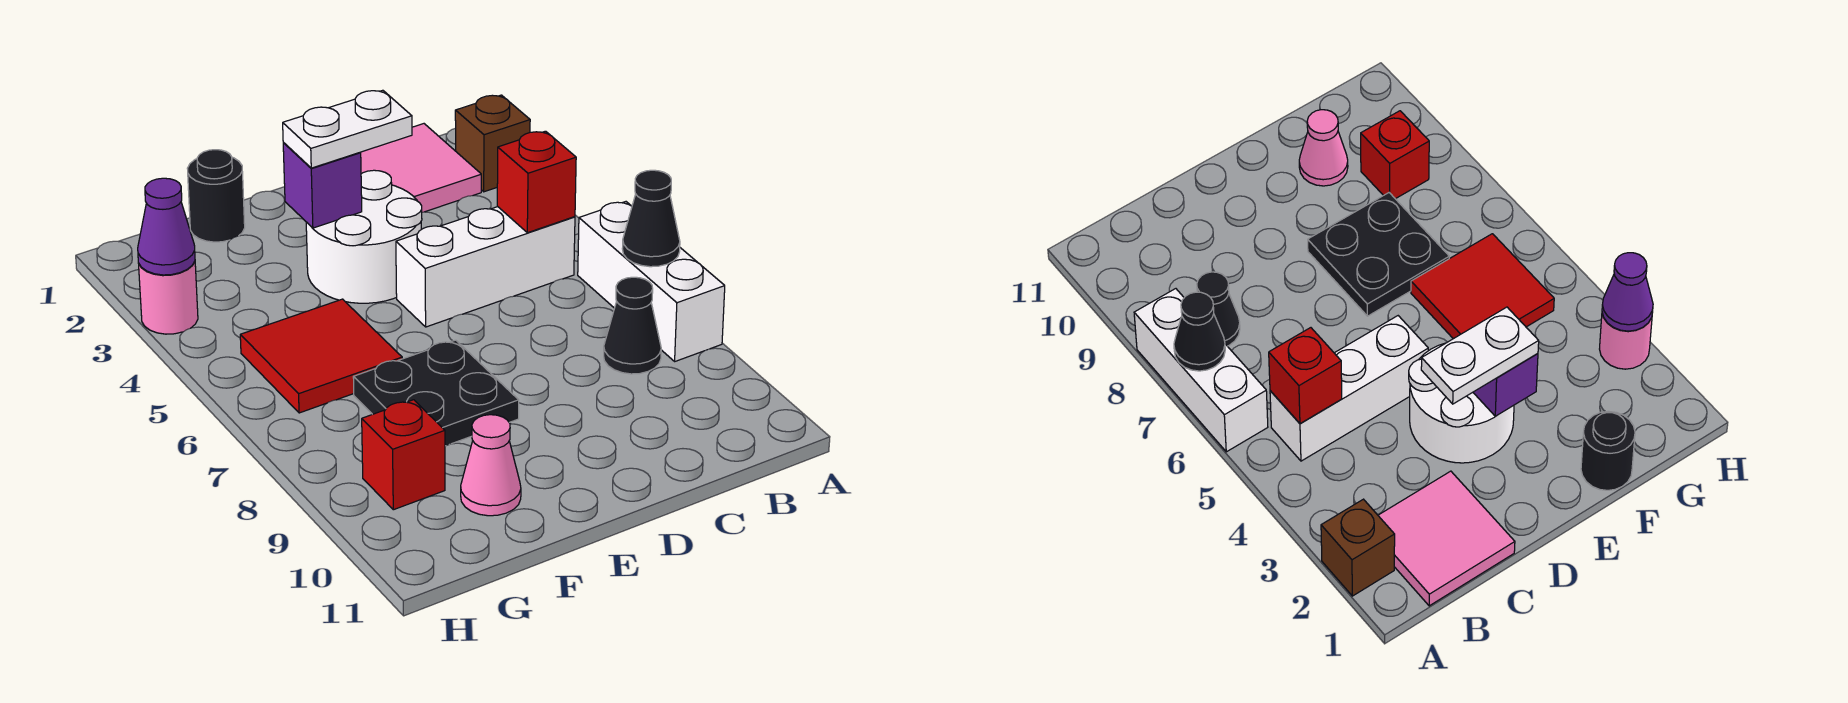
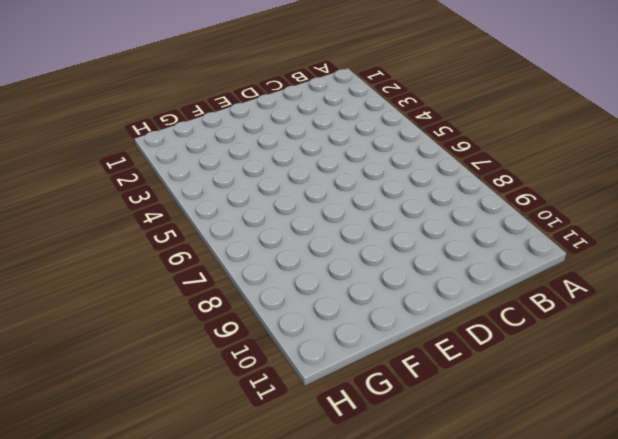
none -> brown brick A2 level 1
none -> white brick A6:A8 level 1
none -> pink tile B1:C2 level 1

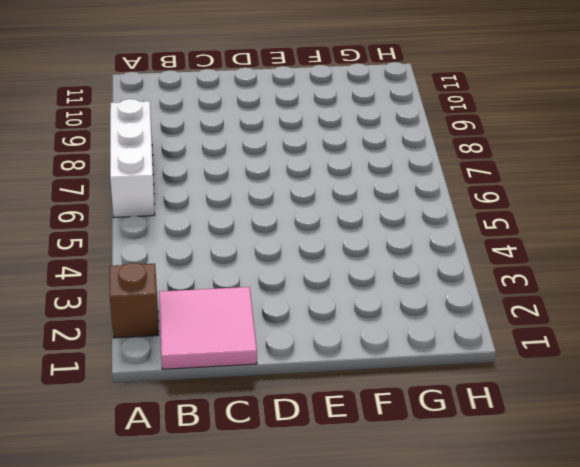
none -> white brick B5:D5 level 1
none -> black cone B8 level 1
none -> white round brick D3:E4 level 1

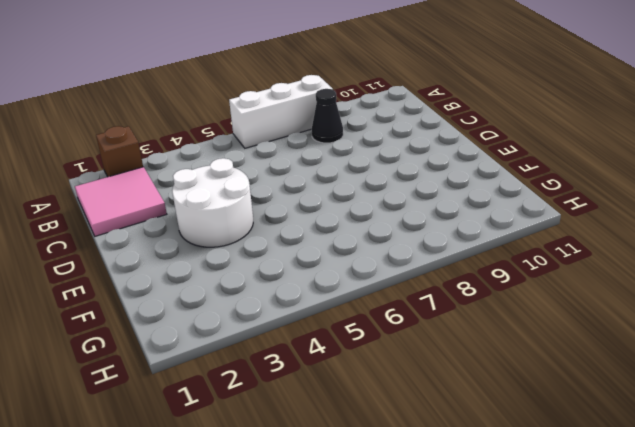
none -> white brick B5:D5 level 1
none -> black plate E7:F8 level 1
none -> black round brick F1 level 1

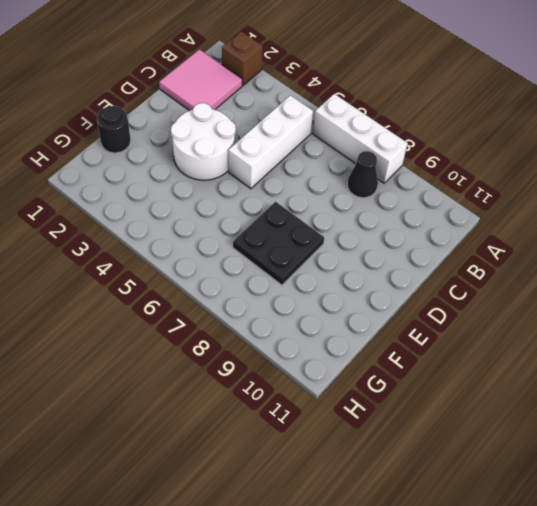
none -> red tile F5:G6 level 1
none -> pink cone F10 level 1
none -> red brick G9 level 1

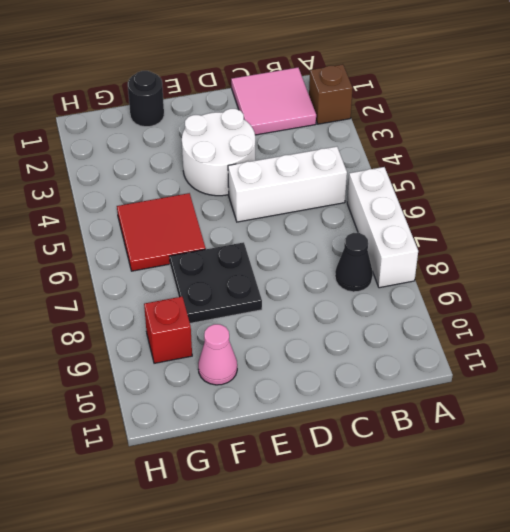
none -> pink round brick H3 level 1
none -> black cone A7 level 2
none -> red brick B5 level 2

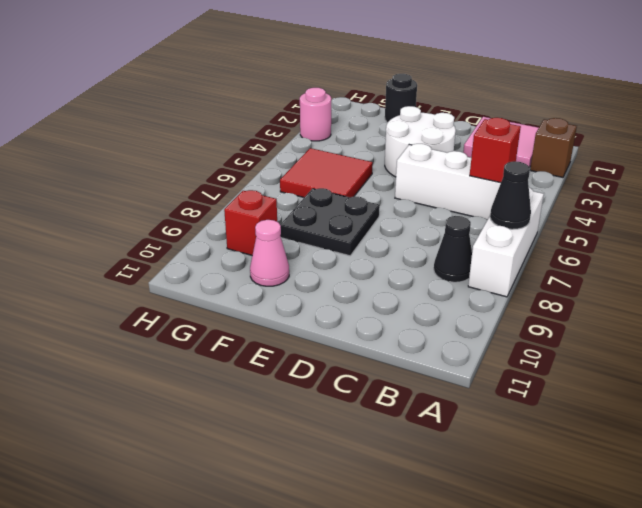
none -> purple brick E3 level 2
none -> purple cone H3 level 2
none -> white plate D3:E3 level 3

